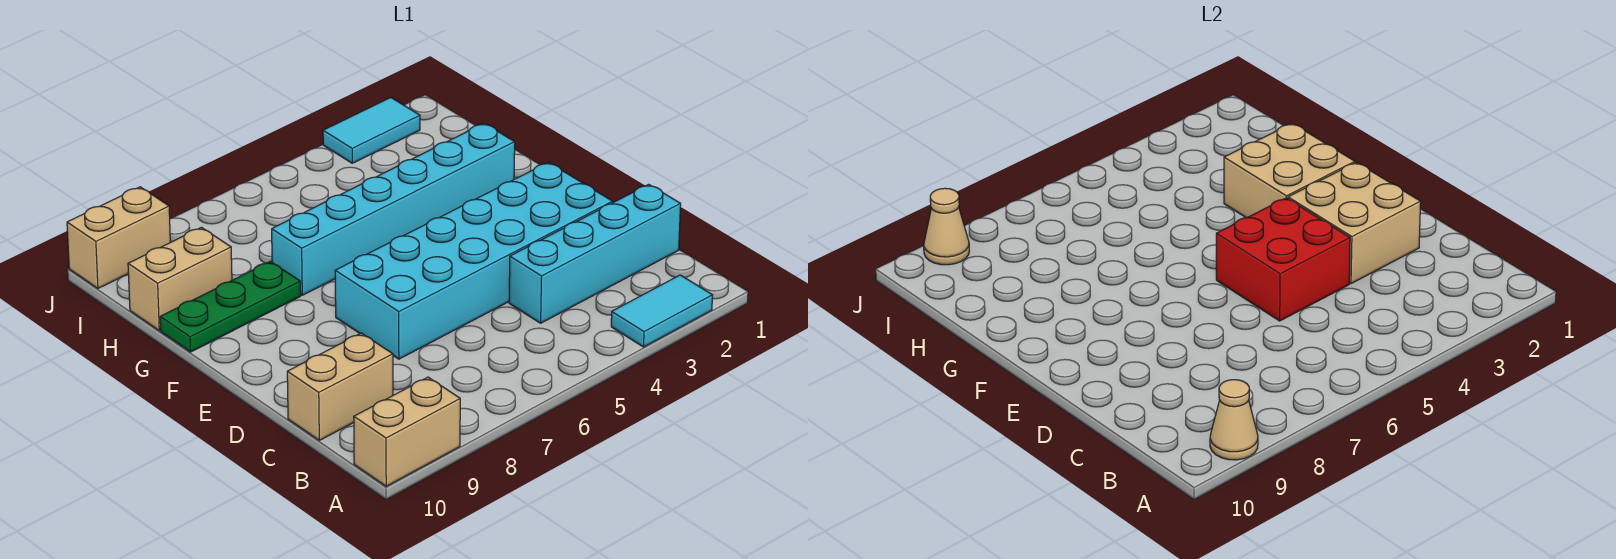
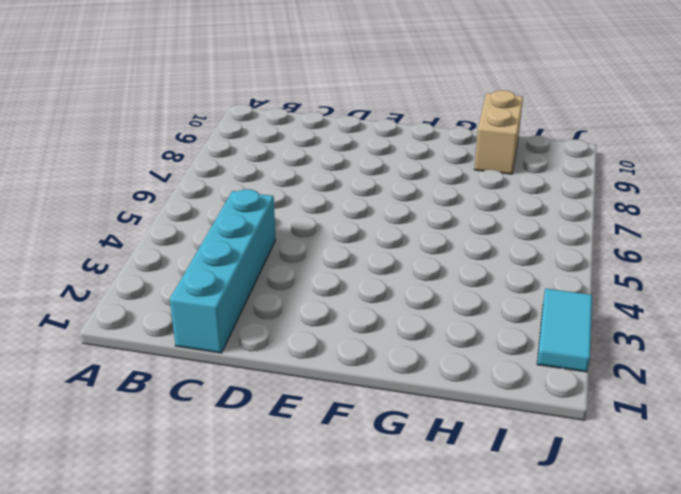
none -> cyan tile A2:A3 level 1
none -> tan brick A9:A10 level 1
none -> tan brick C9:C10 level 1

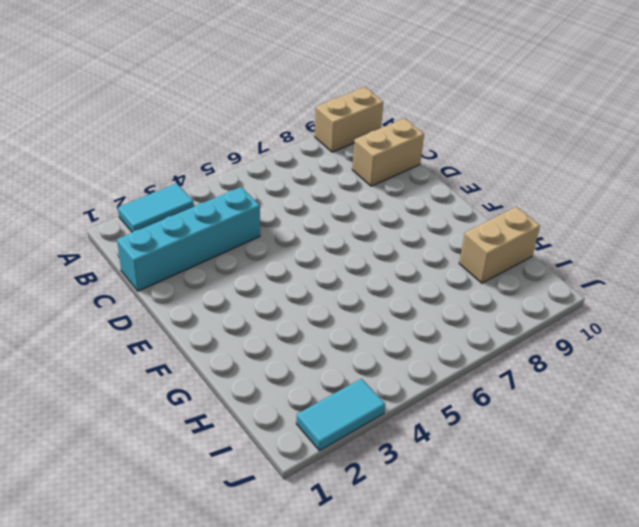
none -> cyan brick D2:E7 level 1
none -> cyan brick G2:G7 level 1
none -> green plate G8:G10 level 1

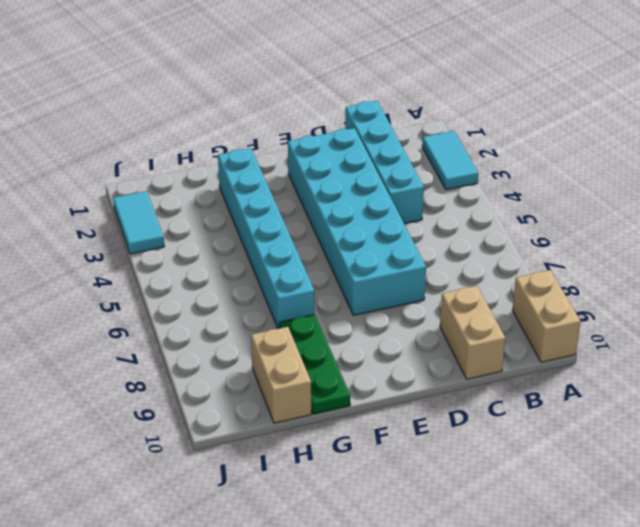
none -> tan brick J9:J10 level 1
none -> tan cone A9 level 2
none -> tan brick D2:E3 level 2

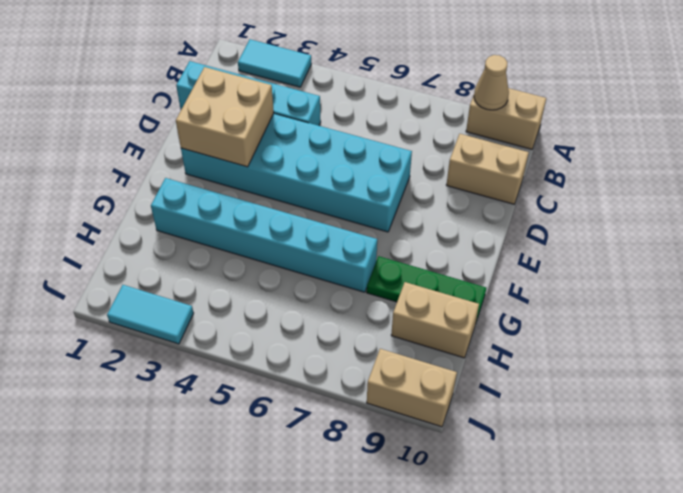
none -> red brick D4:E5 level 2
none -> tan brick F2:G3 level 2
none -> tan cone J9 level 2

